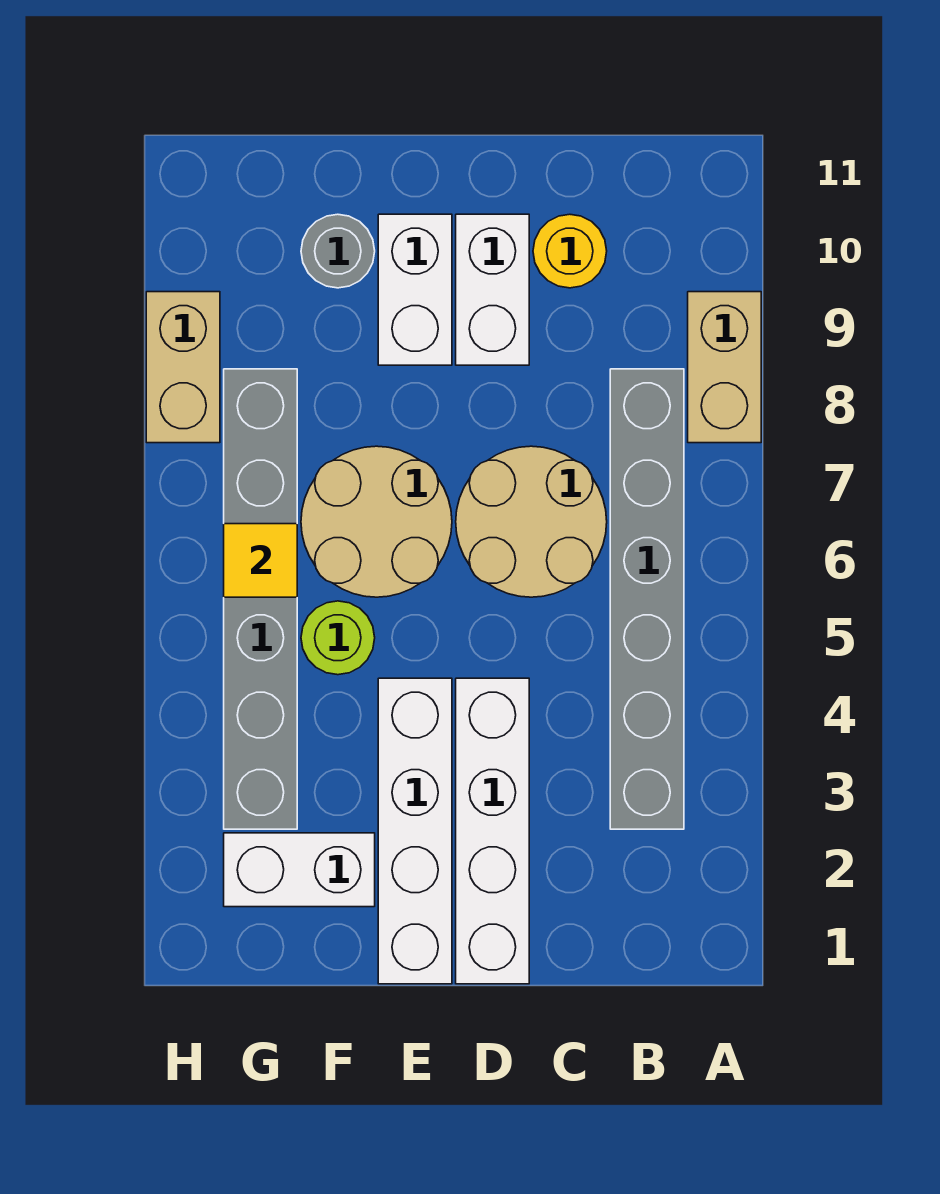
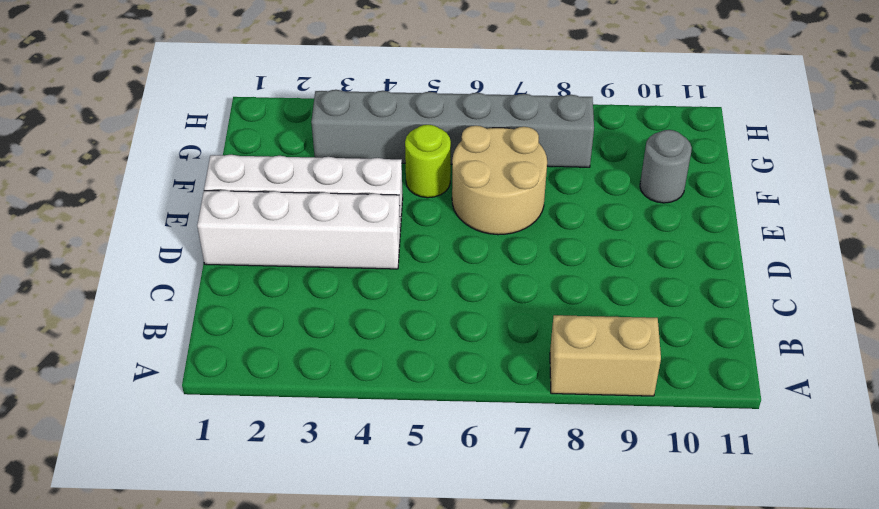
none -> grey brick B3:B8 level 1
none -> tan round brick C6:D7 level 1
none -> yellow round brick C10 level 1

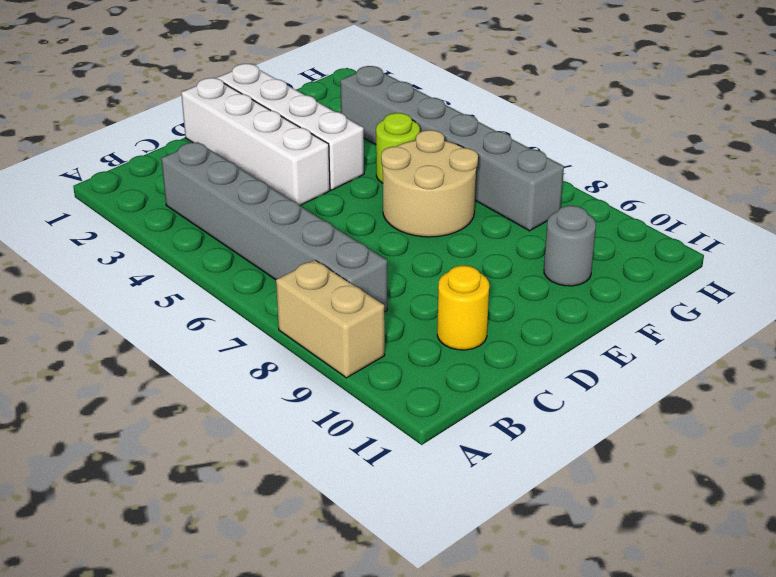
none -> tan round brick C6:D7 level 1
none -> white brick D9:D10 level 1
none -> white brick E9:E10 level 1

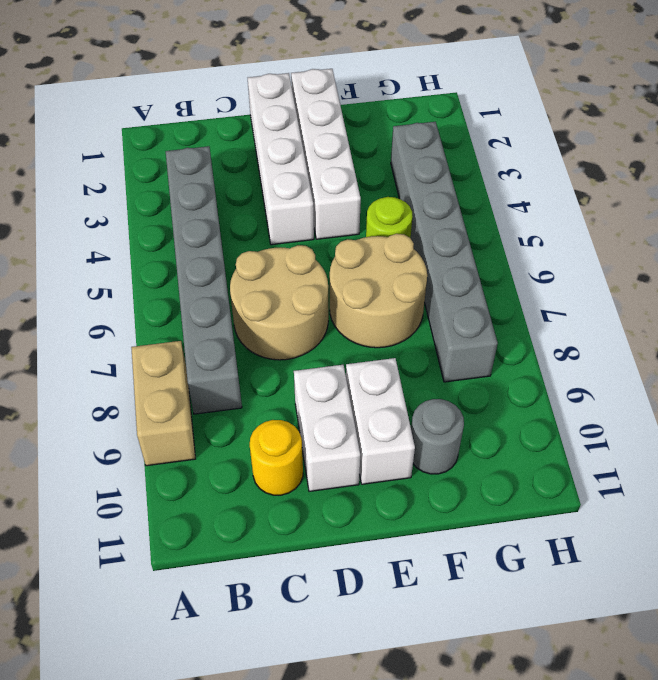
none -> white brick F2:G2 level 1
none -> tan brick H8:H9 level 1
none -> yellow tile G6 level 2

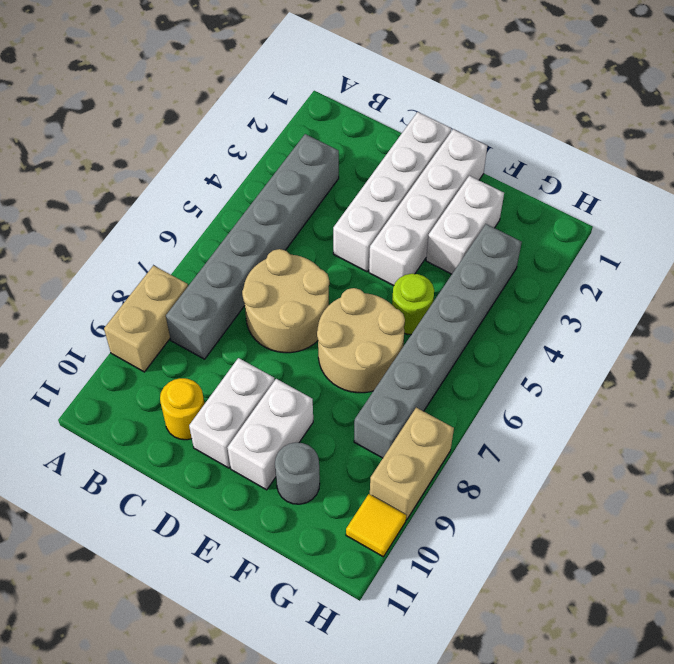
white brick F2:F3 level 1 -> white brick F2:G2 level 1
yellow tile H10 level 1 -> yellow tile G6 level 2

